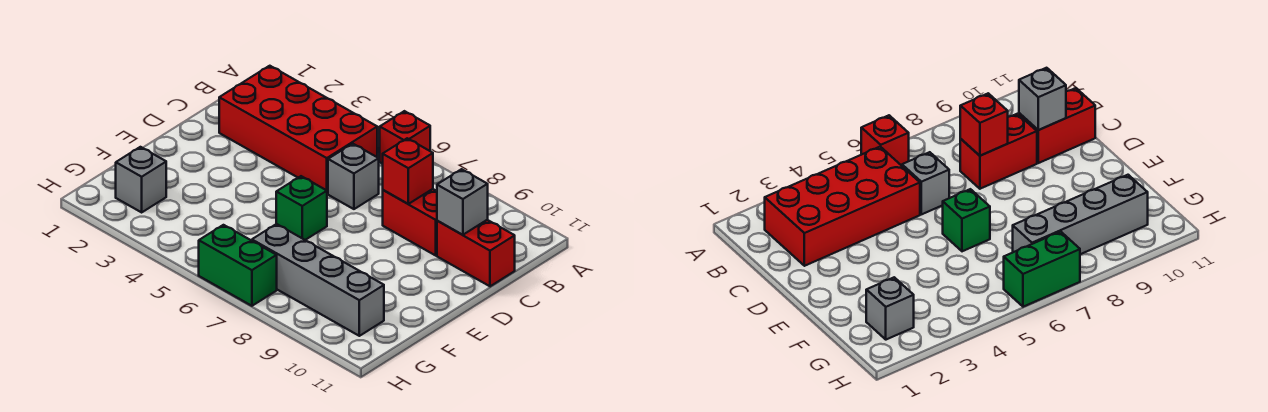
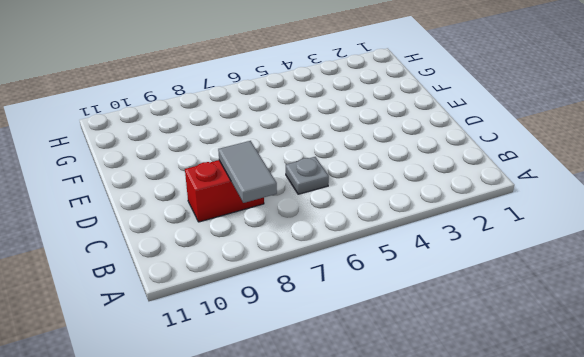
grey tile B8:C8 level 2 -> red brick C8 level 2
grey plate C6 level 1 -> grey brick C6 level 1
none -> red brick A6 level 1
none -> red brick B2:C5 level 1

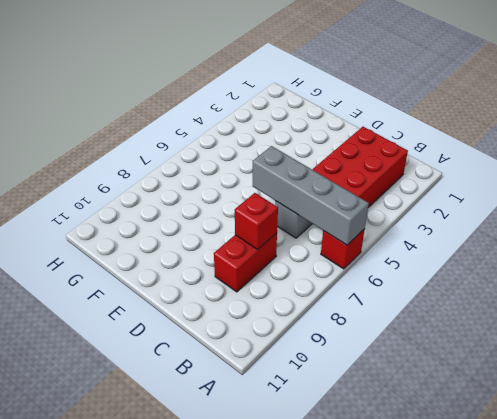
grey brick A6:D6 level 2 -> grey brick G7:G10 level 1
none -> red brick C10:C11 level 1
none -> green brick E6 level 1

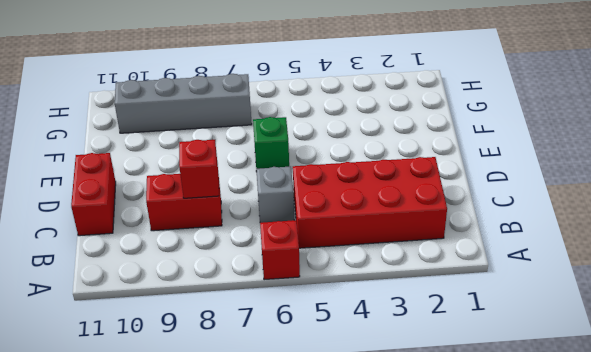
red brick C11:D11 level 1 -> red brick C10:C11 level 1
none -> grey brick G2 level 1
none -> green brick H6:H7 level 1

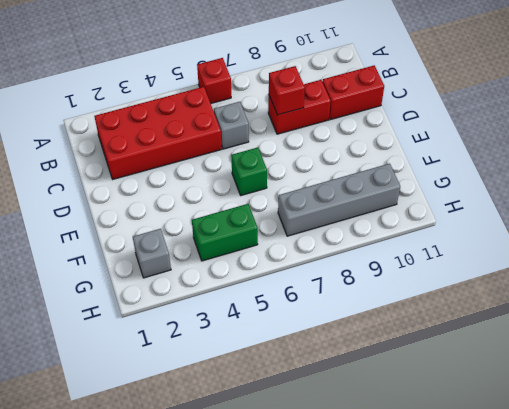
green brick G4:G5 level 1 -> green brick H6:H7 level 1
none -> grey brick C10 level 2

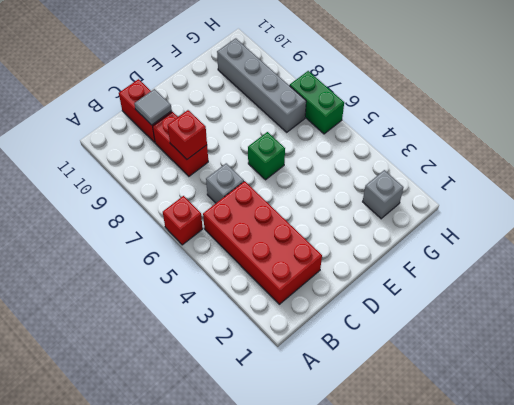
grey tile C10 level 2 -> grey brick C10 level 2

